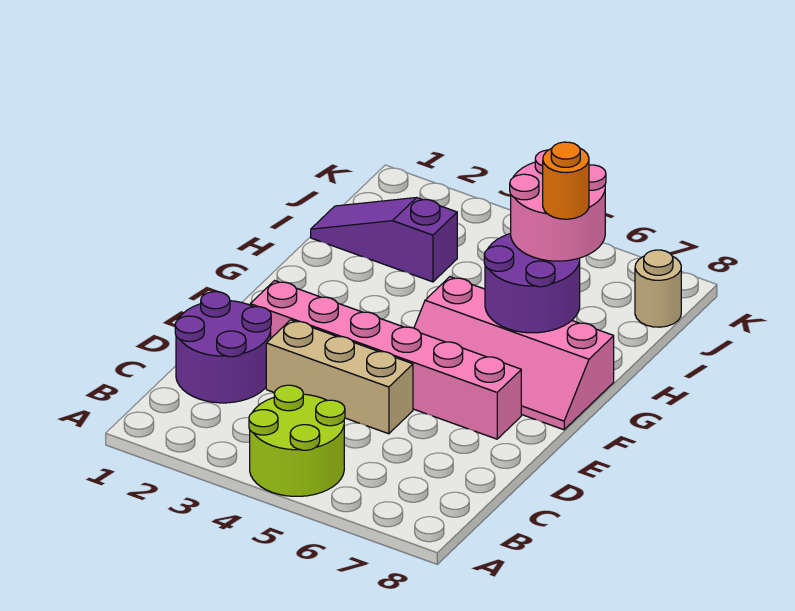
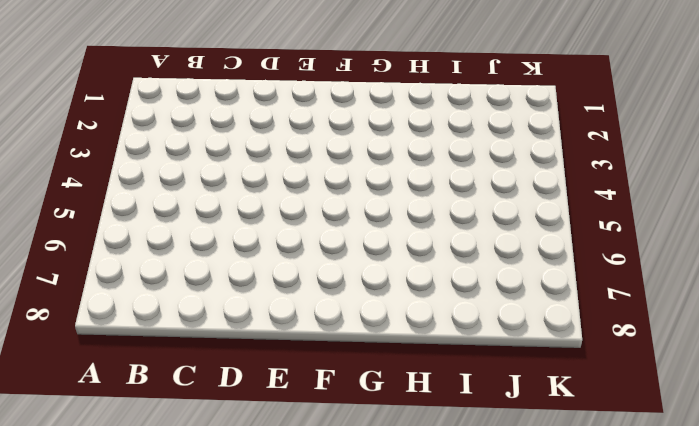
none -> lime round brick A4:B5 level 1
none -> purple round brick C1:D2 level 1

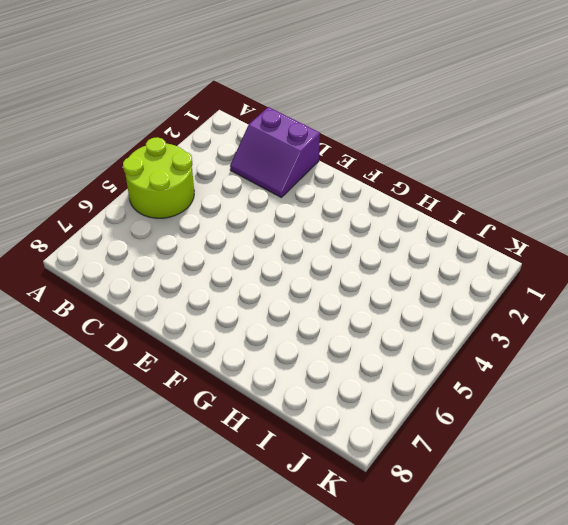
purple slope C1:D2 level 1 top 1 -> purple round brick C1:D2 level 1
none -> tan brick D3:D5 level 1
none -> pink brick E2:E7 level 1

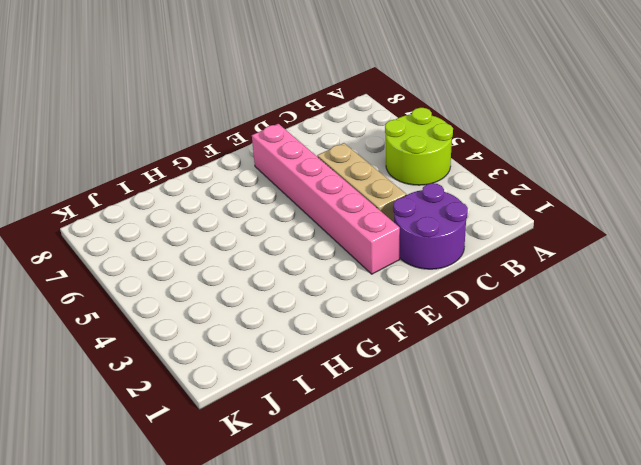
none -> pink slope F5:G8 level 1 top G
none -> purple slope I1:I3 level 1 top 3

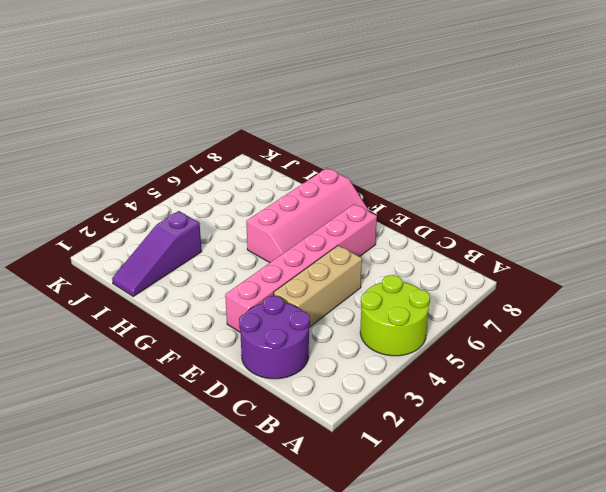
none -> tan round brick J8 level 1
none -> purple round brick G6:H7 level 2

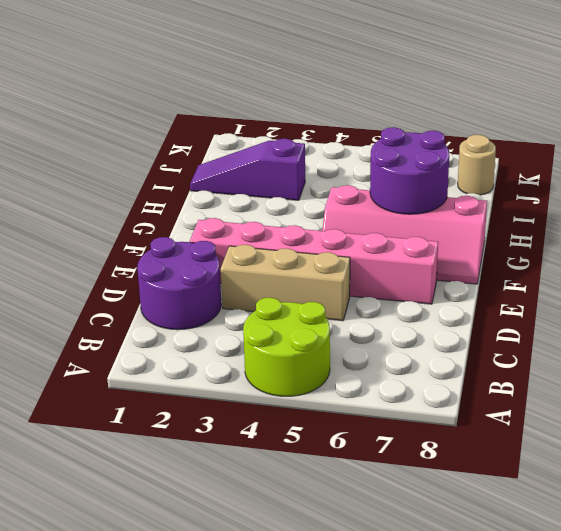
none -> pink round brick H6:I7 level 3
none -> orange round brick H7 level 4

